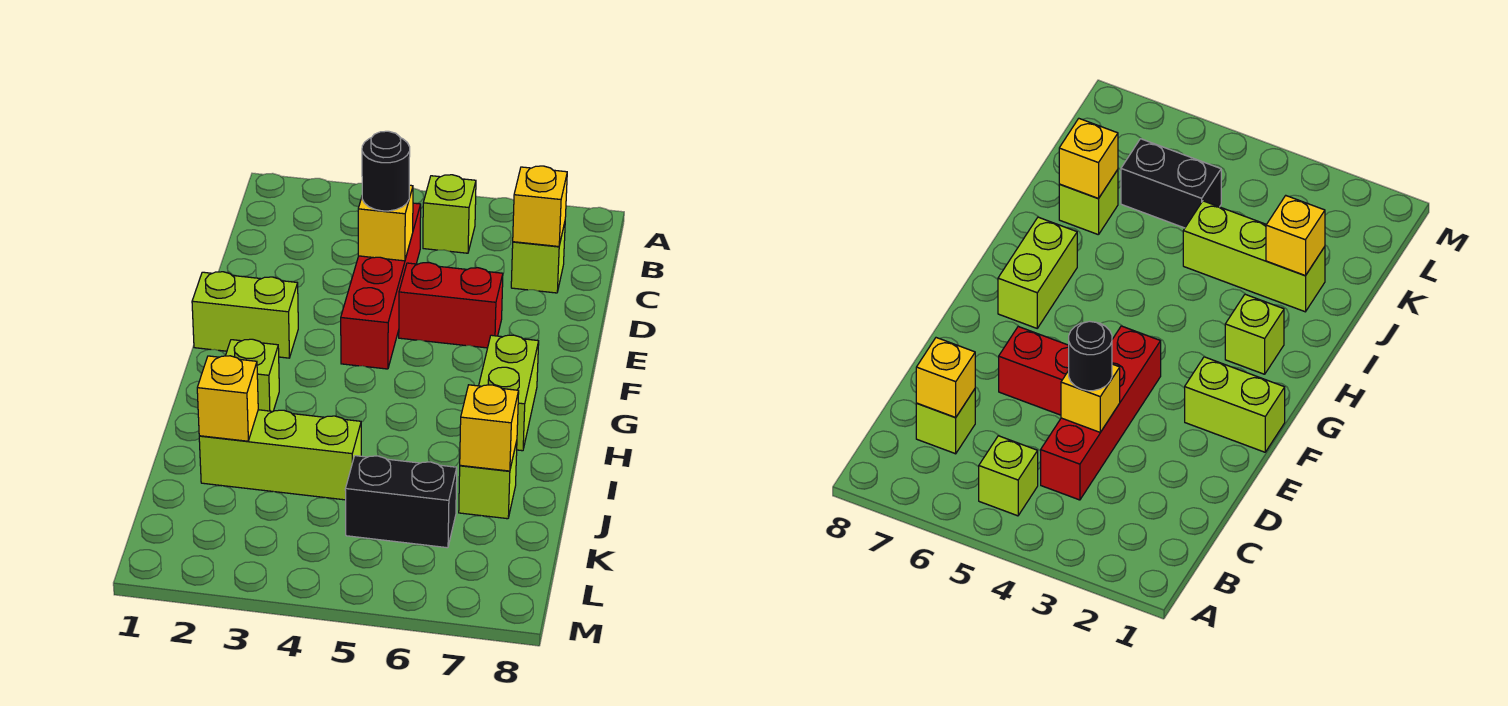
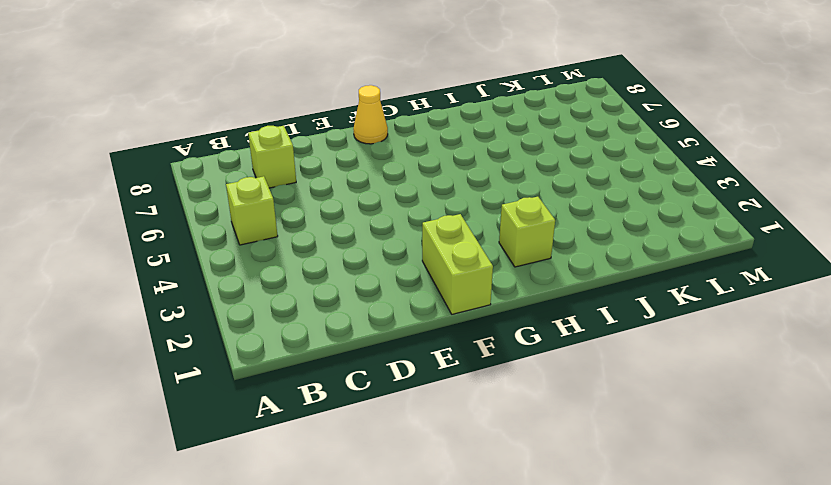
yellow cone F8 level 1 -> none
none -> red brick C4:F4 level 1
none -> red brick E5:E6 level 1
none -> lime brick G7:H7 level 1

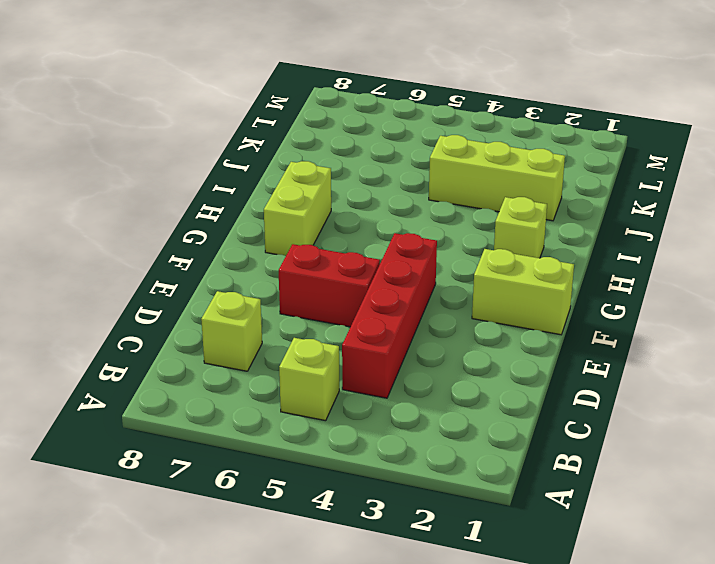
none -> lime brick J7 level 1
none -> black brick K5:K6 level 1
none -> yellow brick C7 level 2

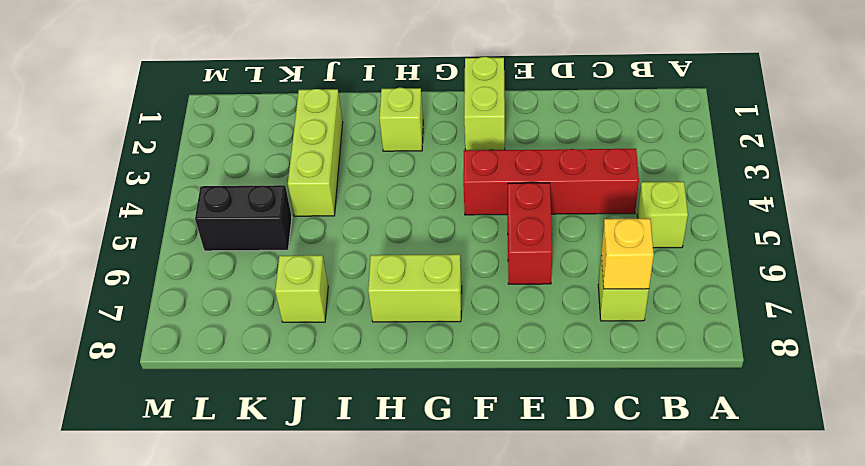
black brick K5:L5 level 1 -> black brick K5:K6 level 1
none -> yellow brick D4 level 2
none -> yellow brick J2 level 2
none -> yellow brick J7 level 2

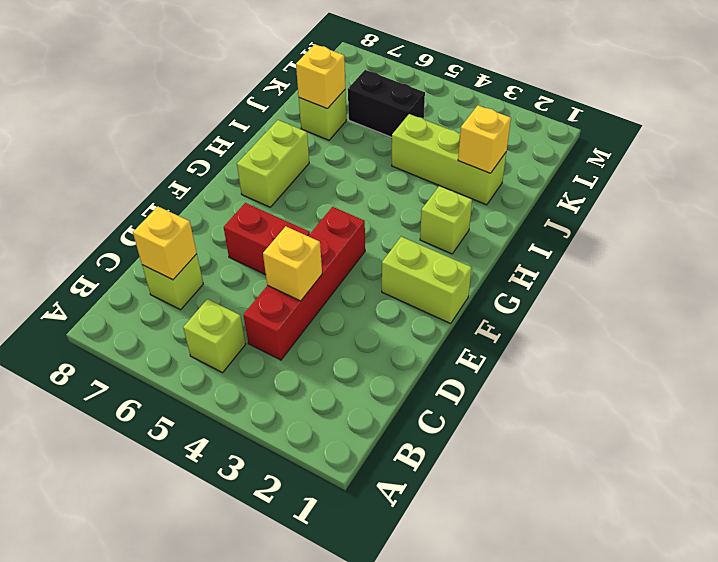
none -> black round brick D4 level 3

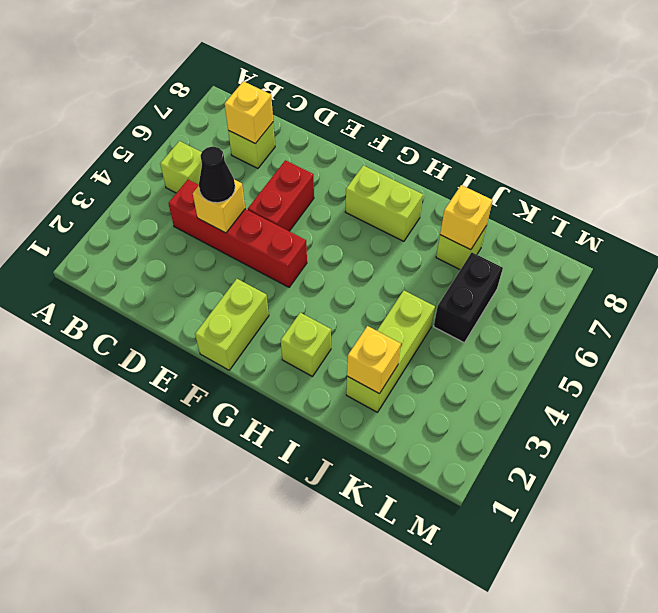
black cone D4 level 3 -> black round brick D4 level 3

